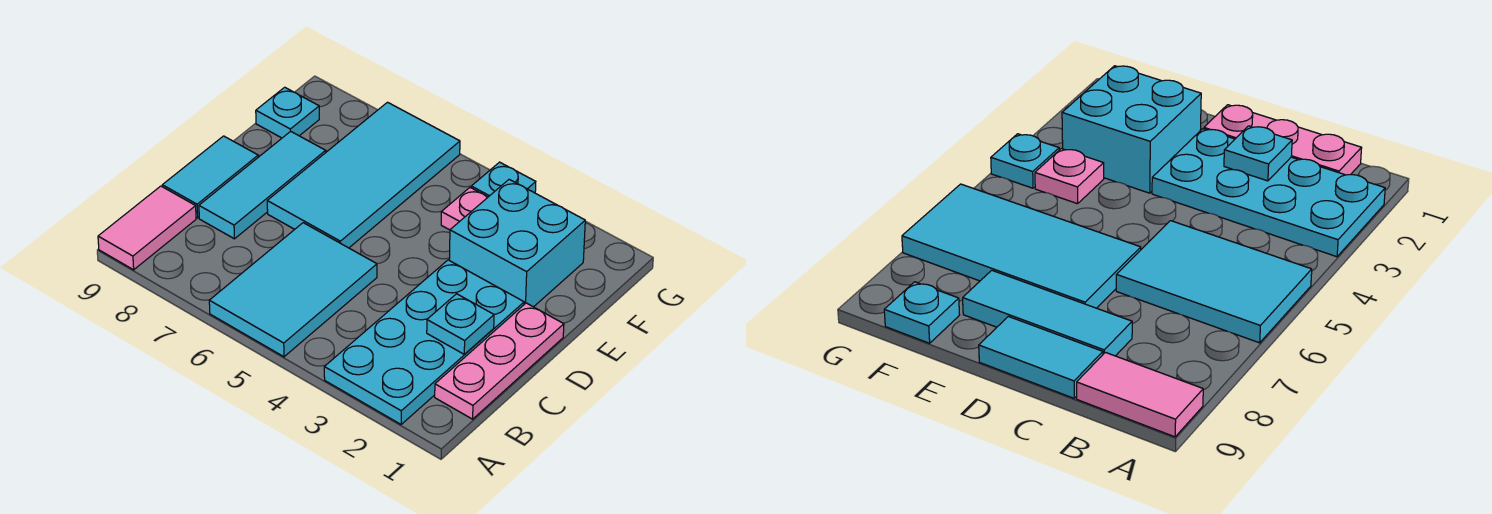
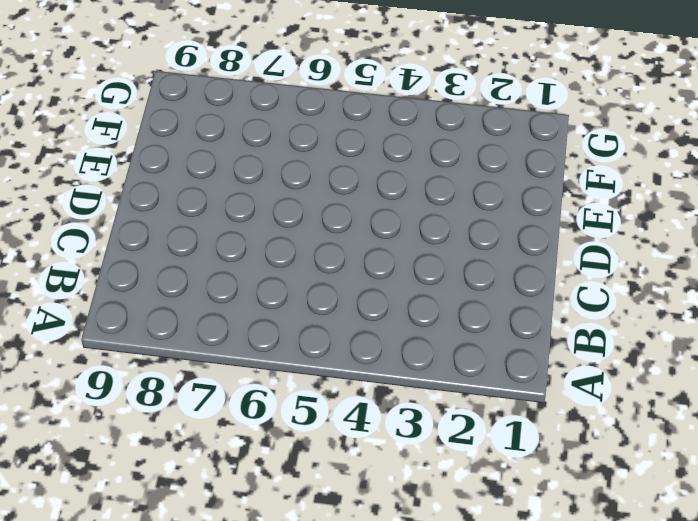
none -> cyan plate A2:D3 level 1
none -> cyan tile A5:C6 level 1
none -> pink tile A9:B9 level 1

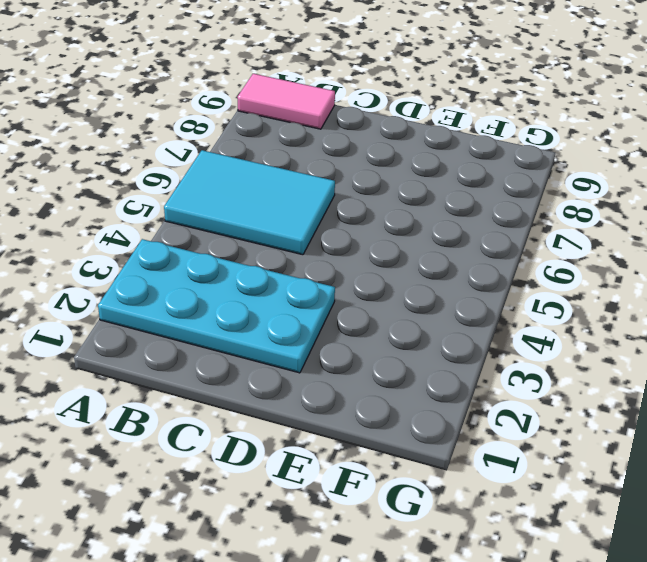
none -> pink plate B1:D1 level 1
none -> cyan tile C8:E8 level 1
none -> cyan tile C9:D9 level 1

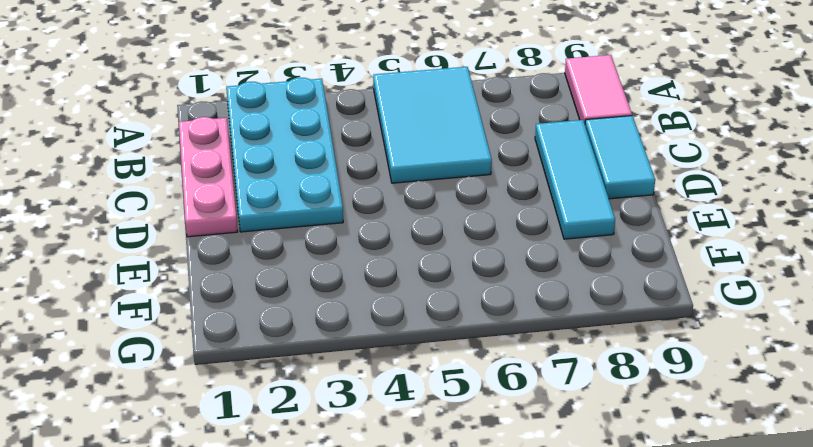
none -> cyan tile D6:G7 level 1
none -> cyan brick E2:F3 level 1
none -> pink plate F4 level 1

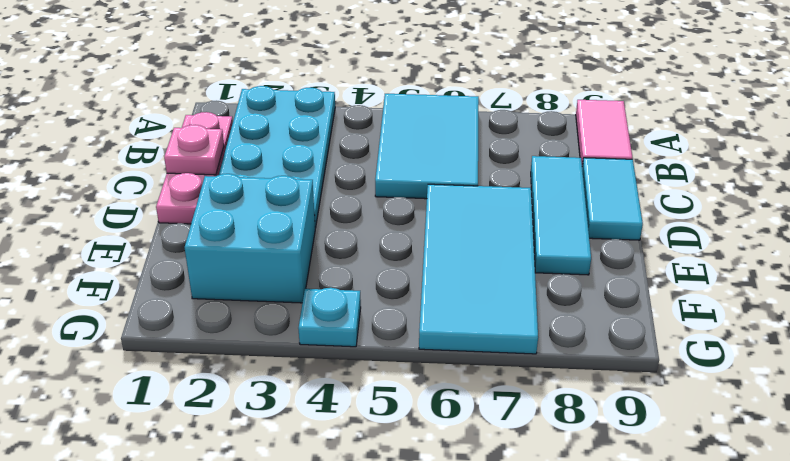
pink plate C1 level 2 -> pink plate F4 level 1
none -> cyan plate F9 level 1
none -> cyan plate C2 level 2

